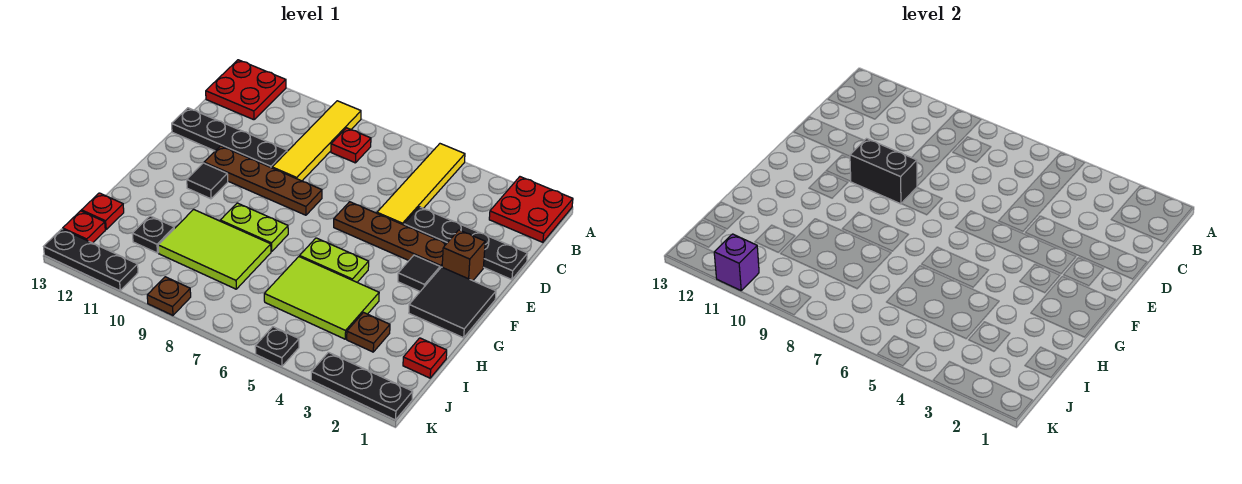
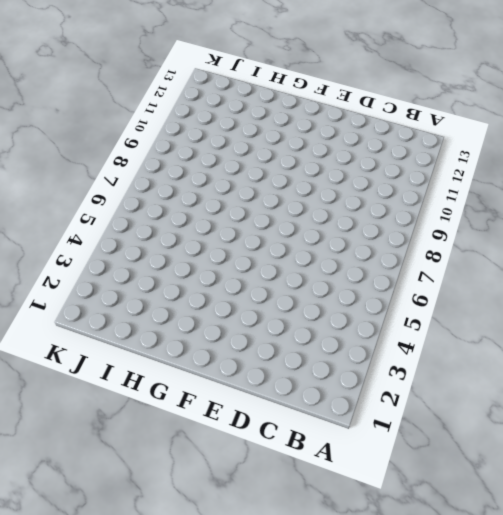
none -> red plate A1:B2 level 1
none -> yellow tile A5:D5 level 1
none -> yellow tile A9:D9 level 1

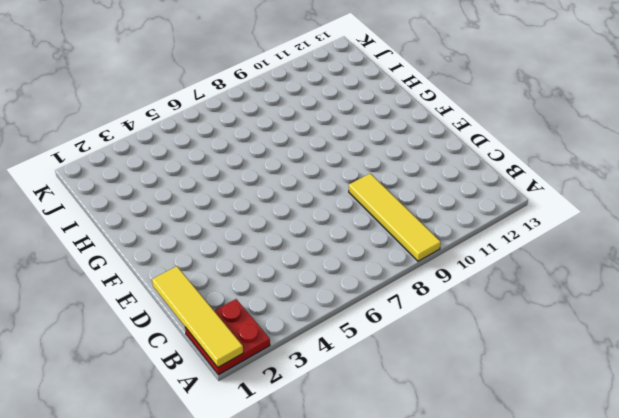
yellow tile A1:D1 level 2 -> yellow tile A5:D5 level 1
none -> red plate A12:B13 level 1
none -> red plate B8 level 1
none -> black plate D1:D4 level 1

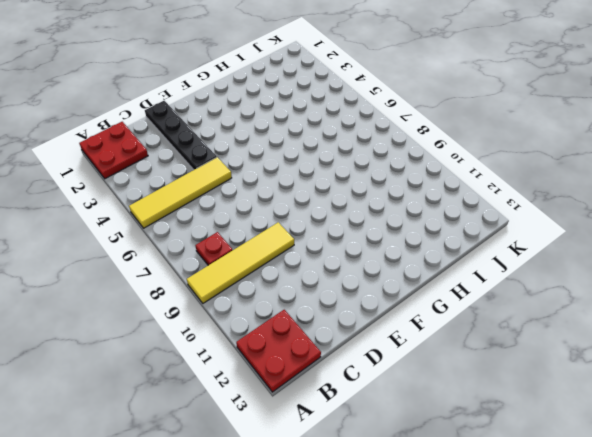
none -> black plate D10:D13 level 1
none -> brown brick E2 level 1
none -> brown plate E3:E6 level 1

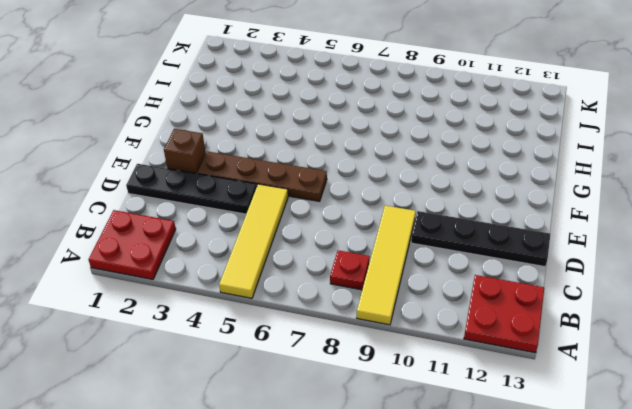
none -> brown plate E8:E11 level 1
none -> black tile F1:G2 level 1
none -> black tile F3 level 1

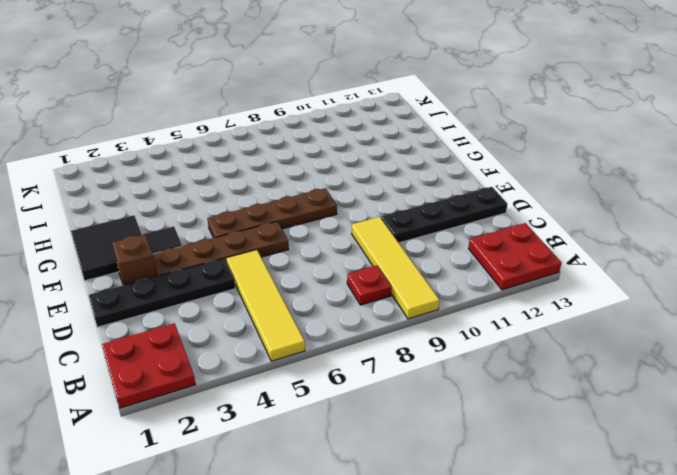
brown plate F5:F8 level 1 -> brown plate E8:E11 level 1
none -> black tile F11 level 1
none -> lime plate G5:G6 level 1
none -> lime plate G8:G9 level 1

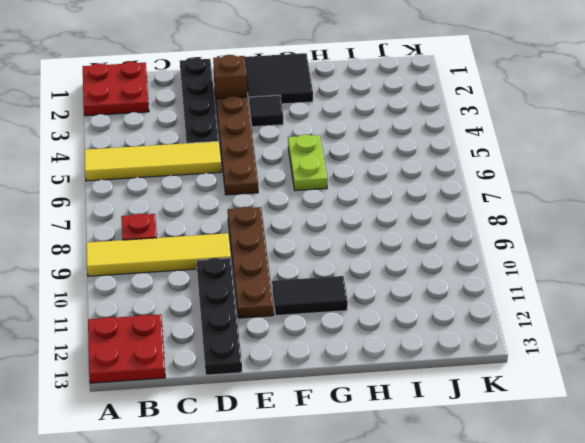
black tile F11:G11 level 1 -> black tile F11 level 1
none -> lime plate G8:G9 level 1
none -> lime tile H4:I6 level 1
none -> lime tile H8:I10 level 1

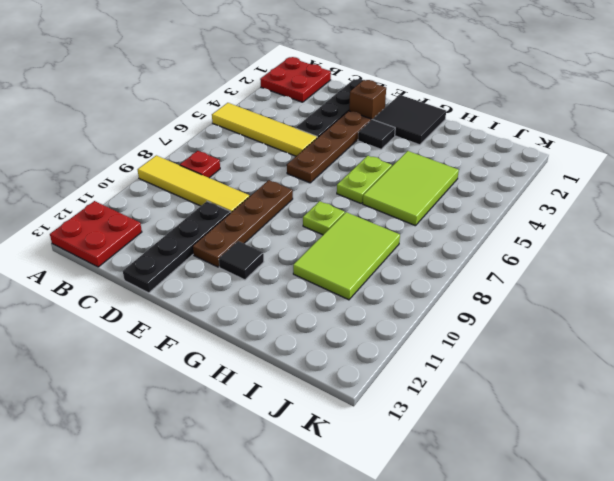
lime plate G8 level 1 -> lime plate G8:G9 level 1
none -> red plate I1 level 1
none -> brown plate I3 level 1
none -> black plate I11 level 1

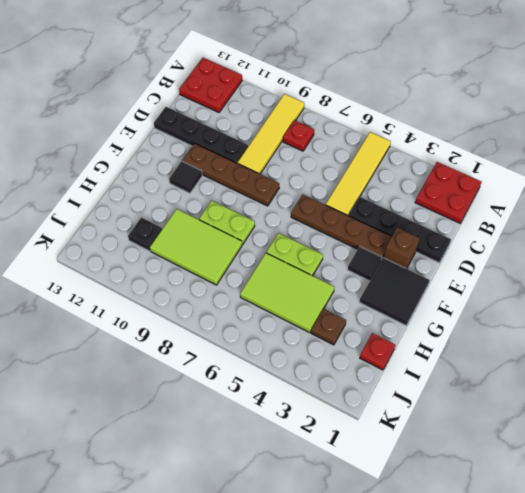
none -> red plate I13 level 1
none -> red plate J13 level 1
none -> black plate K1:K3 level 1

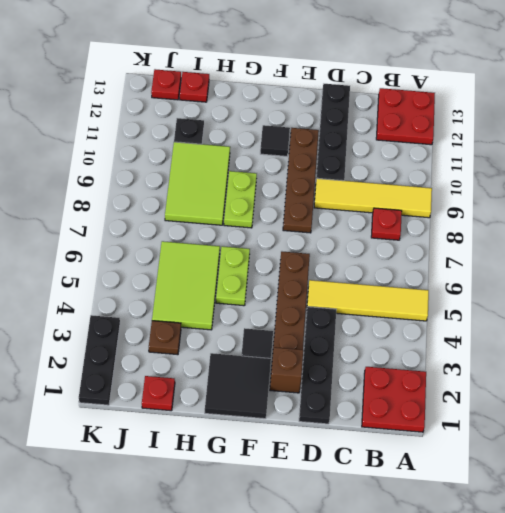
none -> black plate K5 level 1
none -> brown plate K9 level 1
none -> black plate K11:K13 level 1

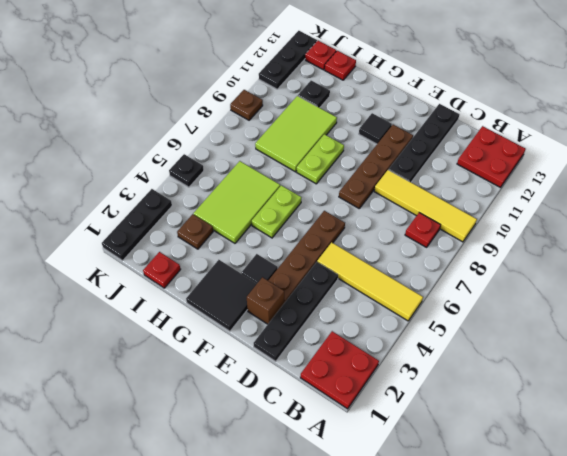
none -> black brick E9:E10 level 2
none -> purple brick K11 level 2

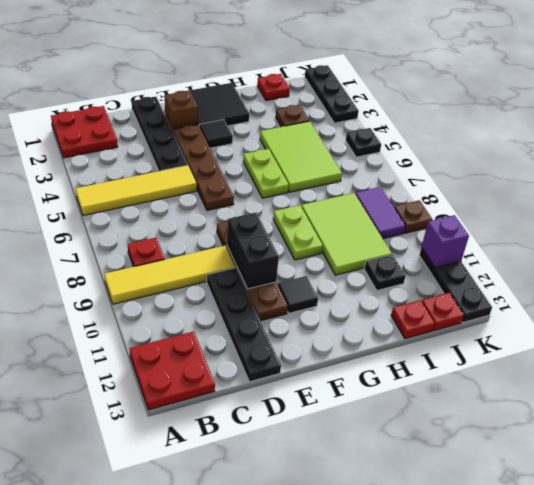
purple tile J8:J9 level 1 -> none

